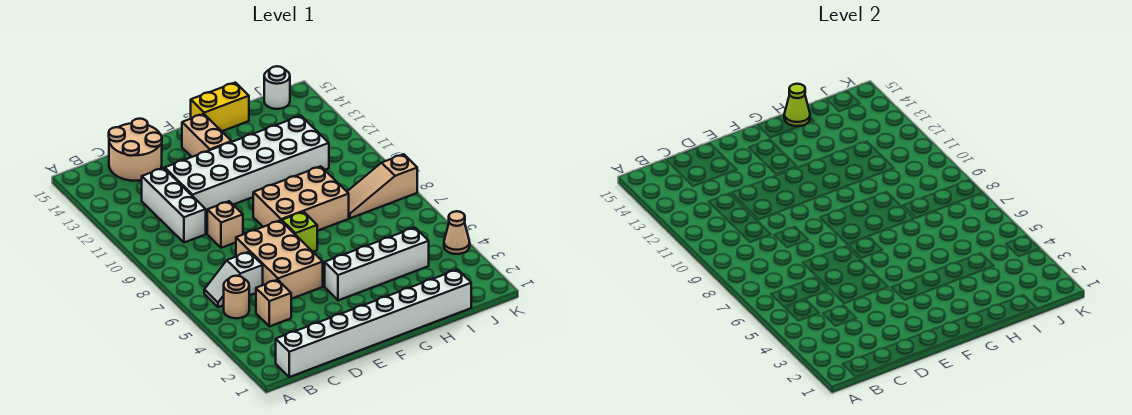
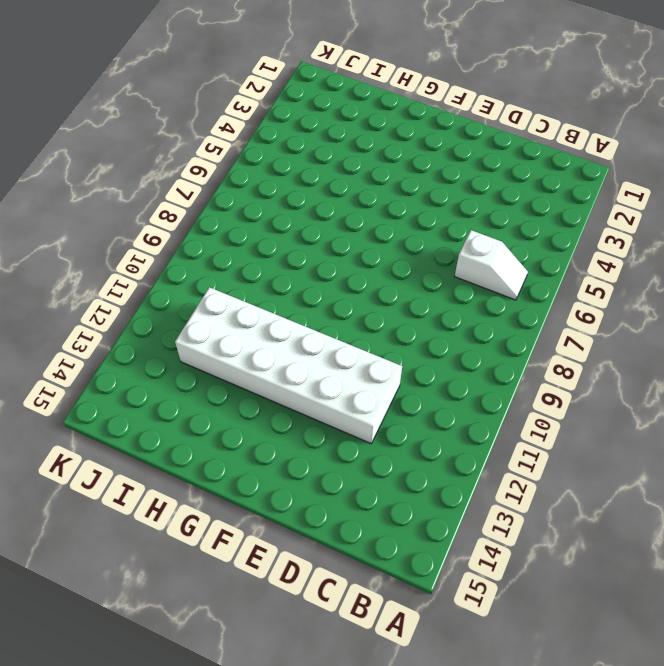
none -> white brick B1:I1 level 1
none -> tan round brick B5 level 1
none -> tan brick C4 level 1

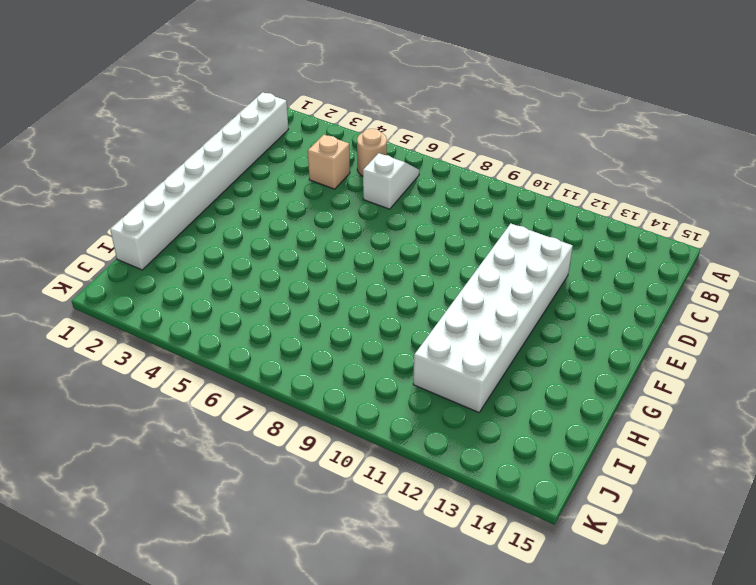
none -> white brick C10:C12 level 1
none -> tan round brick C14:D15 level 1
none -> tan brick D5:E7 level 1

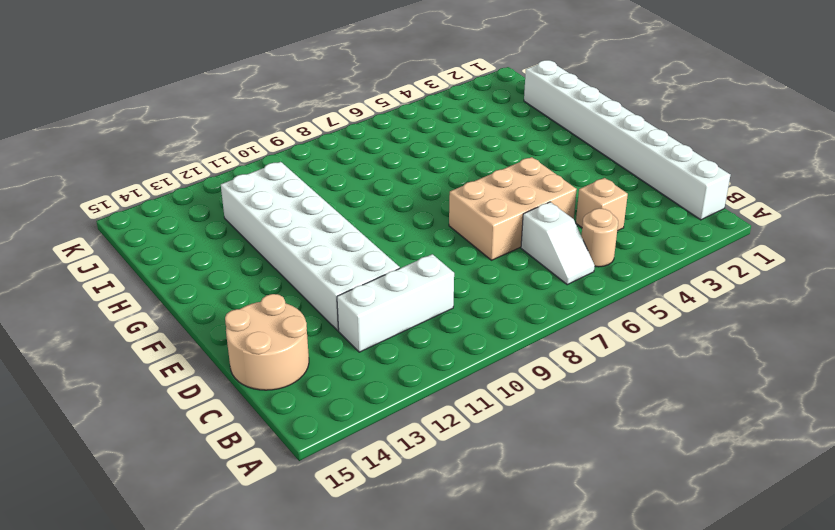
none -> tan brick D9 level 1
none -> white brick F4:I4 level 1
none -> lime brick F7 level 1

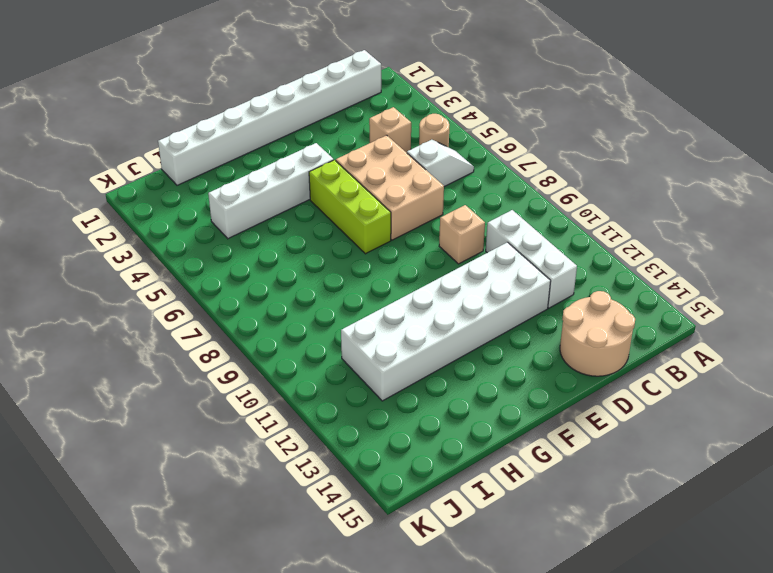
lime brick F5:F7 level 1 -> lime brick F7 level 1
none -> tan brick F8:H9 level 1
none -> tan brick F13:F14 level 1
none -> yellow brick G15:H15 level 1

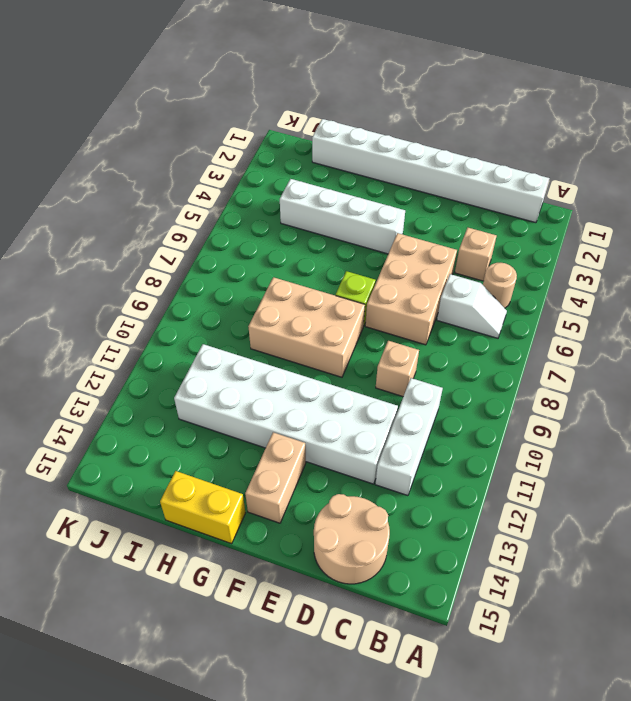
none -> tan slope I8:K8 level 1 top K
none -> white round brick J15 level 1
none -> tan cone K4 level 1

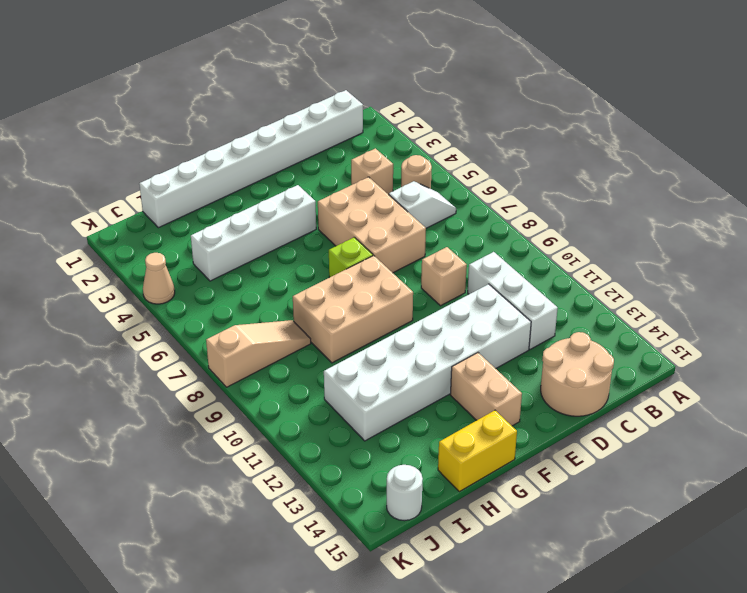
none -> lime cone H15 level 2

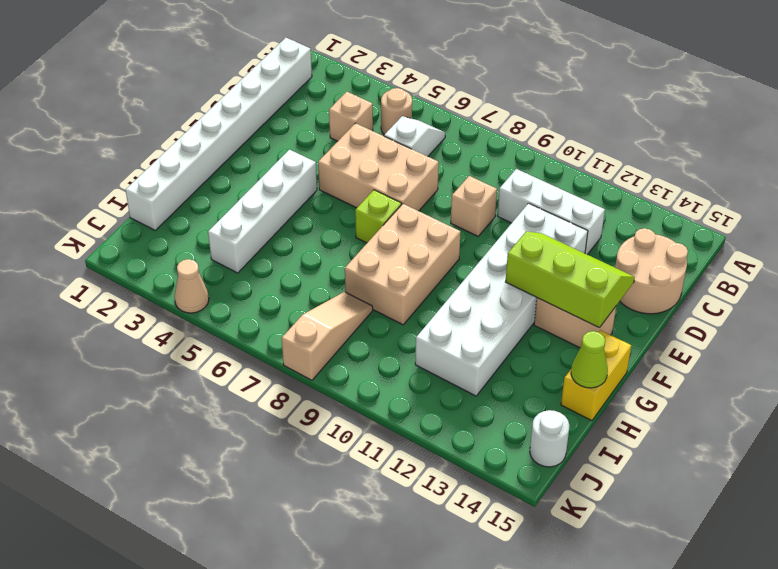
lime slope E12:F14 level 2 top F -> none

